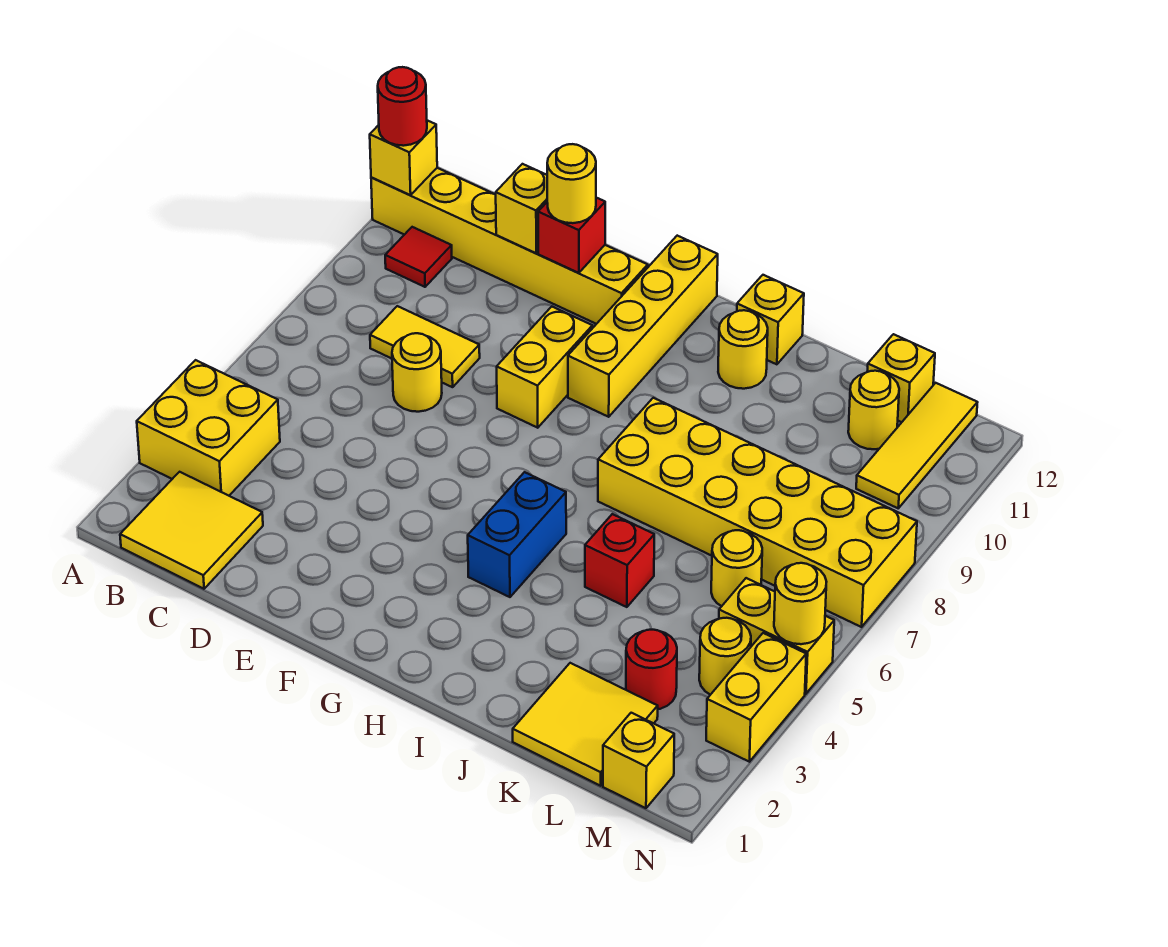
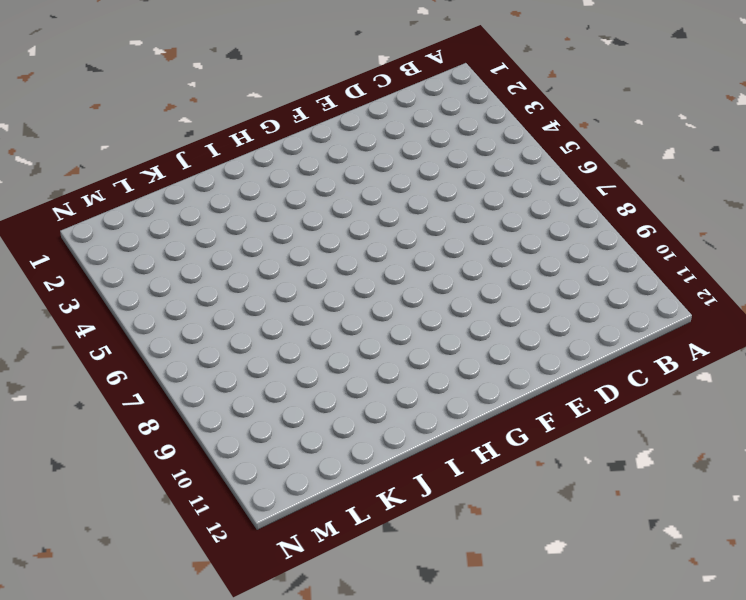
none -> yellow brick A3:B4 level 1
none -> yellow brick A11:F11 level 1
none -> yellow tile B1:C2 level 1

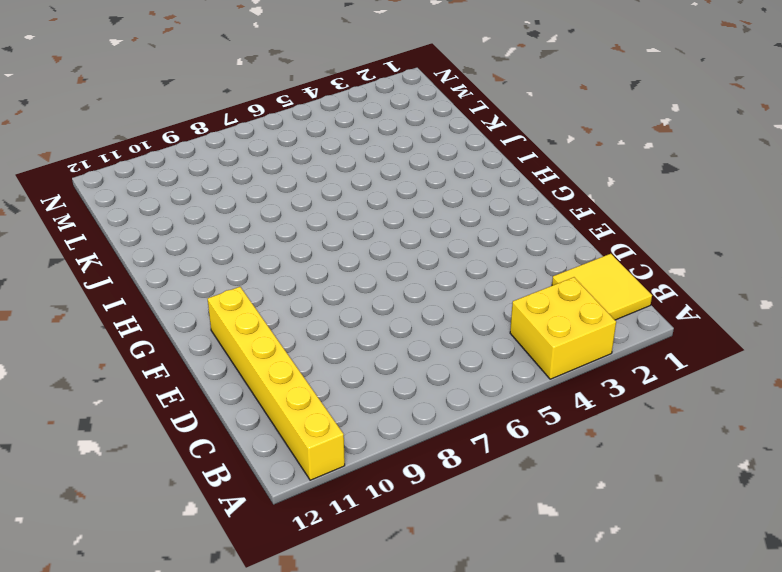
none -> red tile B10 level 1
none -> yellow tile C8:D8 level 1
none -> yellow round brick D7 level 1

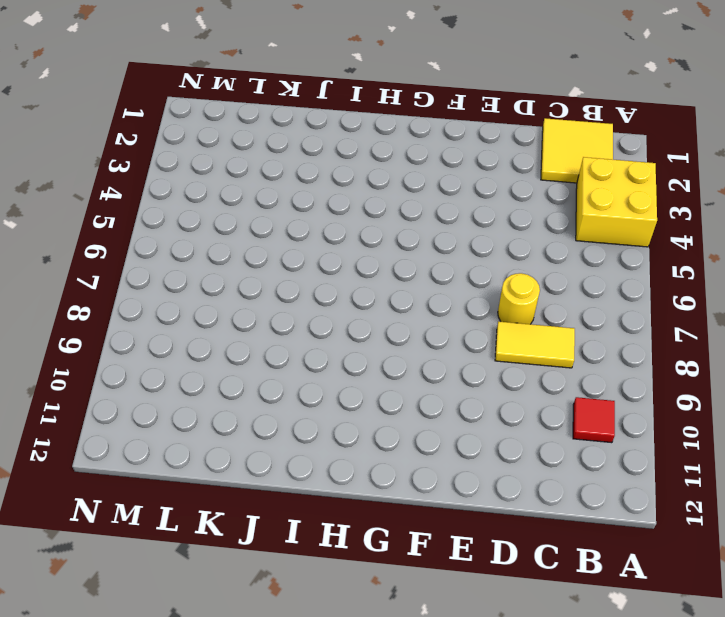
none -> yellow brick A11:F11 level 1
none -> yellow brick F8:F9 level 1
none -> yellow brick G9:G12 level 1

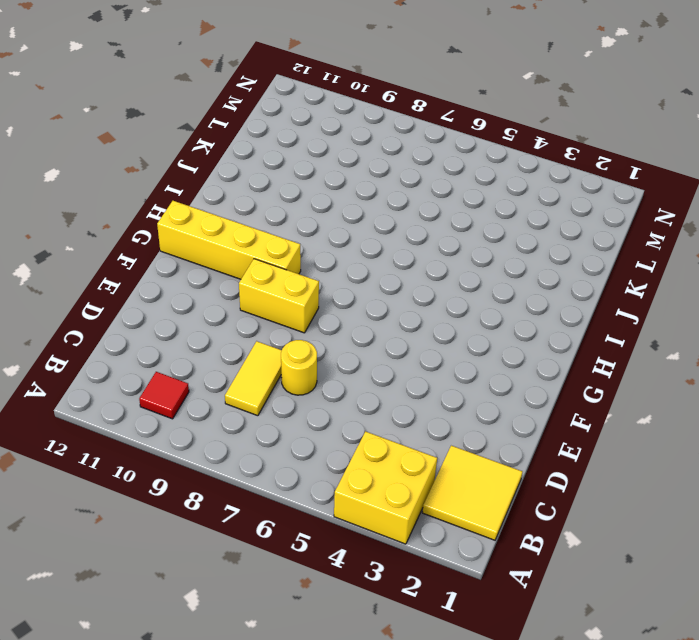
none -> yellow brick A11:F11 level 1
none -> blue brick H4:H5 level 1
none -> yellow brick I7:N8 level 1

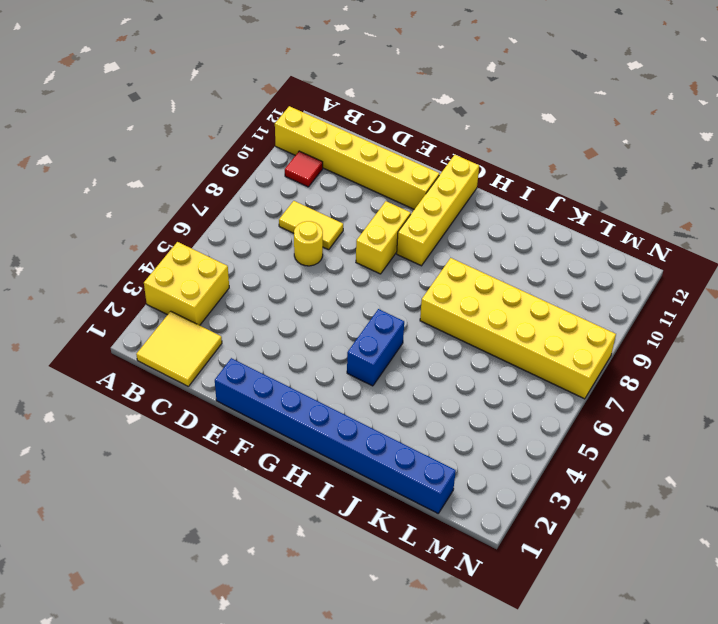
blue brick E1:L1 level 1 -> yellow tile K1:L2 level 1
none -> yellow round brick I11 level 1
none -> yellow brick I12 level 1
none -> red brick J5 level 1

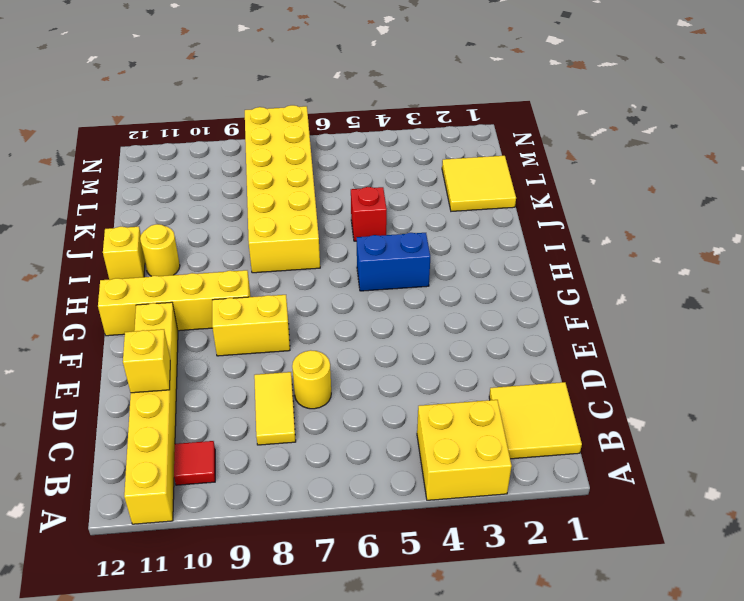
none -> red round brick L3 level 1
none -> yellow round brick L6 level 1
none -> yellow round brick L11 level 1

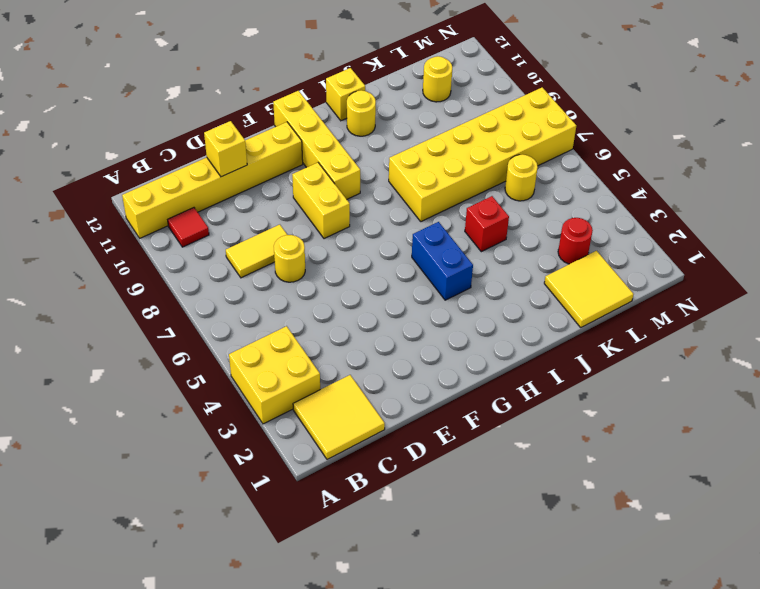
none -> yellow brick L12 level 1
none -> yellow brick M1 level 1
none -> yellow round brick M4 level 1

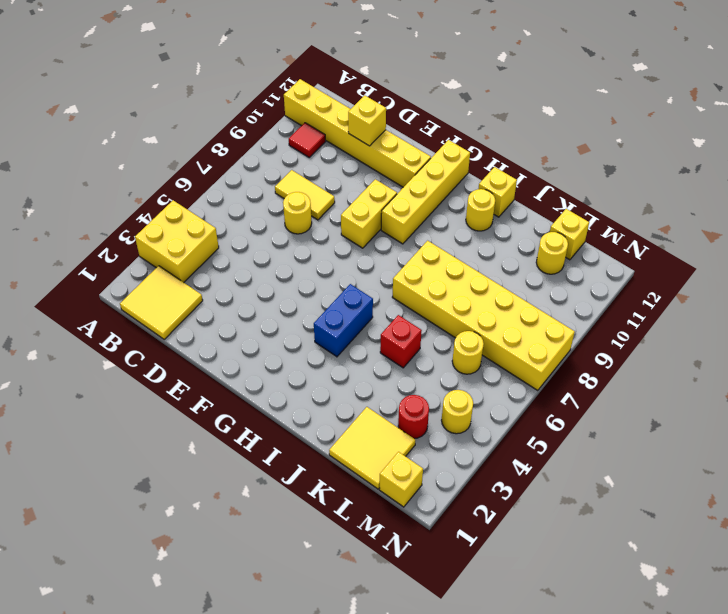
none -> yellow brick M5:N5 level 1
none -> yellow tile M10:M12 level 1
none -> yellow brick N3:N4 level 1

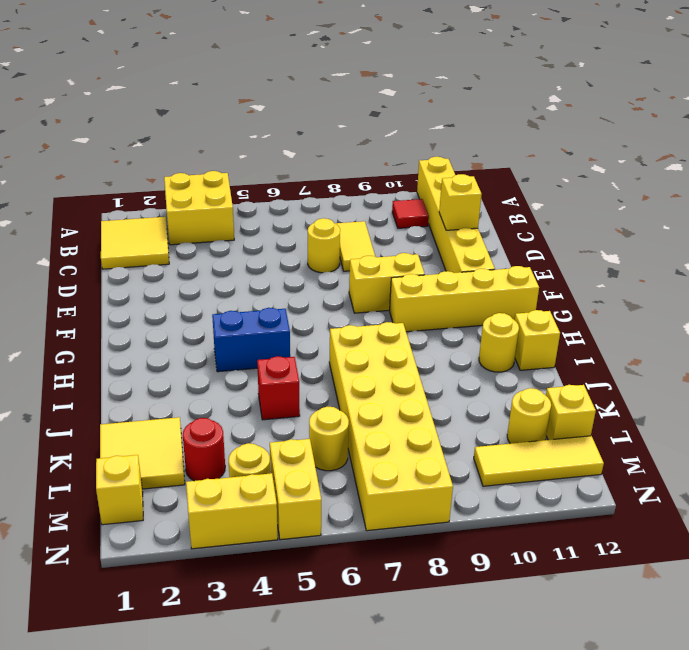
none -> yellow brick A11 level 2
none -> red brick E11 level 2
none -> yellow round brick N5 level 2

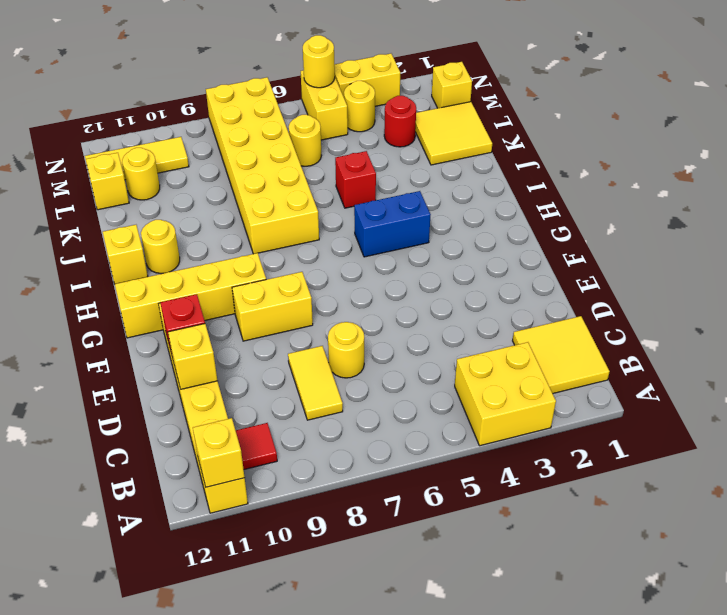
none -> red round brick A11 level 3
none -> yellow round brick E11 level 3

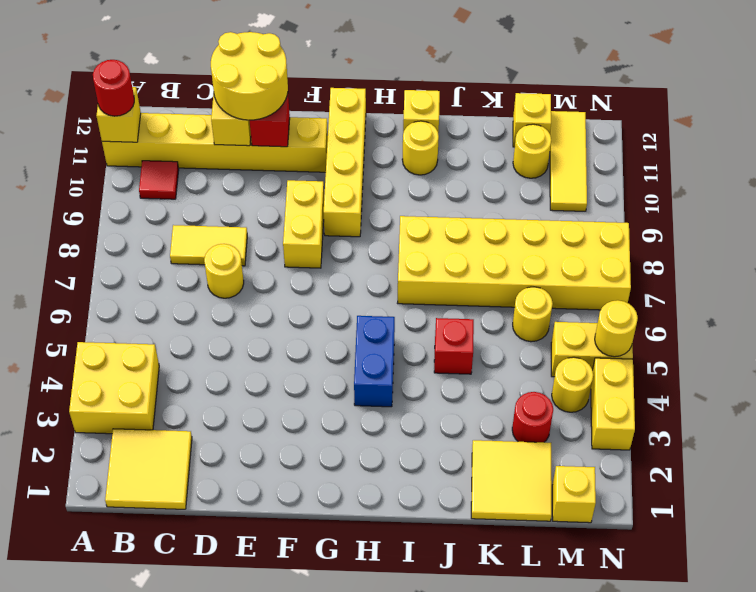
yellow round brick D11:E12 level 3 -> yellow round brick E11 level 3

